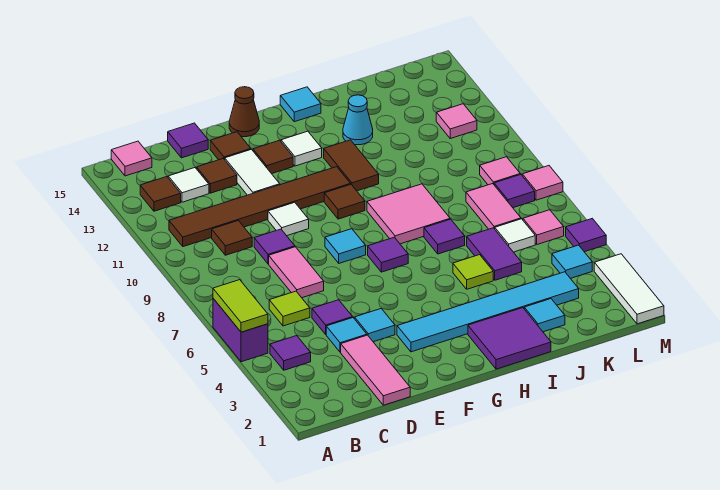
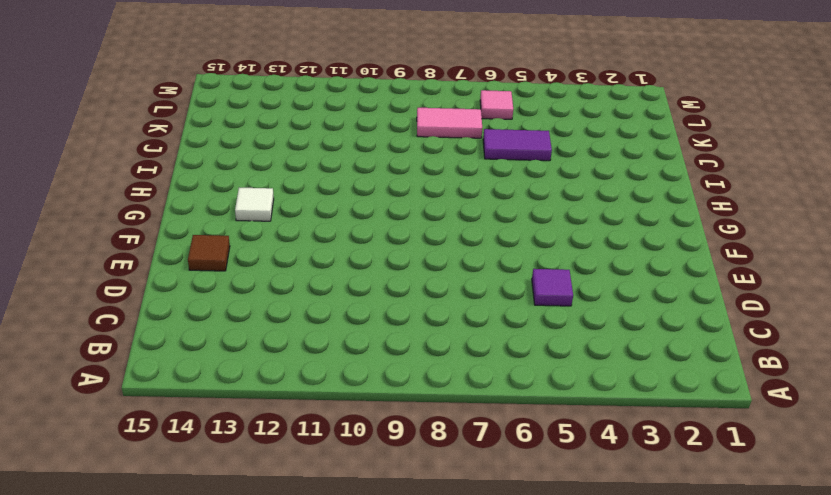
none -> purple brick A5:A6 level 1
none -> purple tile B4 level 1
none -> brown tile B11:G11 level 1
none -> brown tile B13 level 1

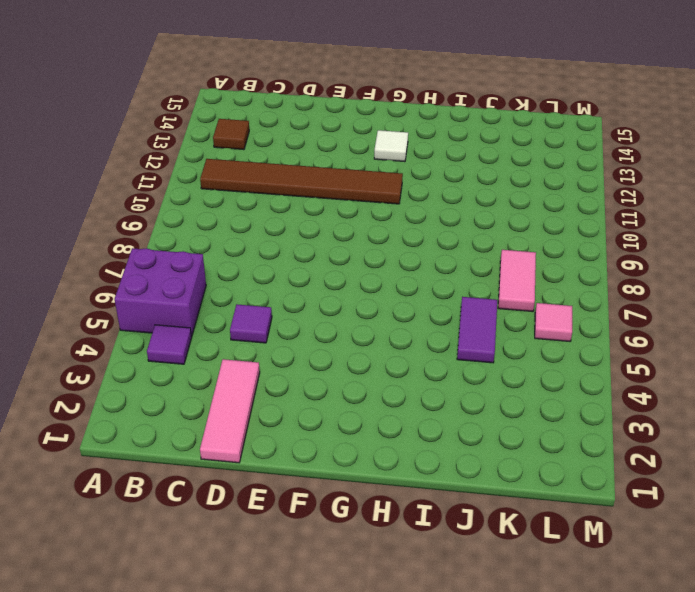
purple brick A5:B6 level 1 -> purple brick A5:A6 level 1
none -> pink tile B15 level 1
none -> lime tile C6 level 1
none -> brown tile C10 level 1
none -> white tile C13 level 1

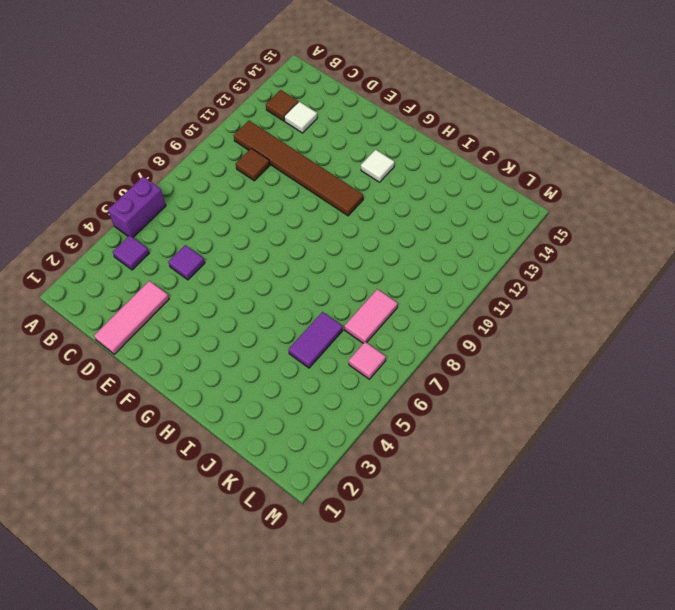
none -> pink tile B15 level 1
none -> lime tile C6 level 1
none -> cyan tile D4 level 1
none -> pink tile D7:D8 level 1

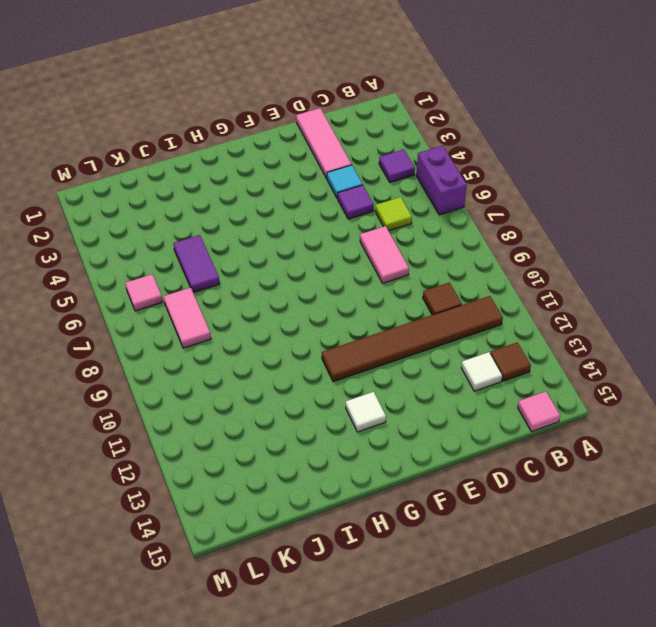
none -> purple tile D9 level 1
none -> brown tile D13 level 1
none -> purple tile D15 level 1
none -> cyan tile E4 level 1

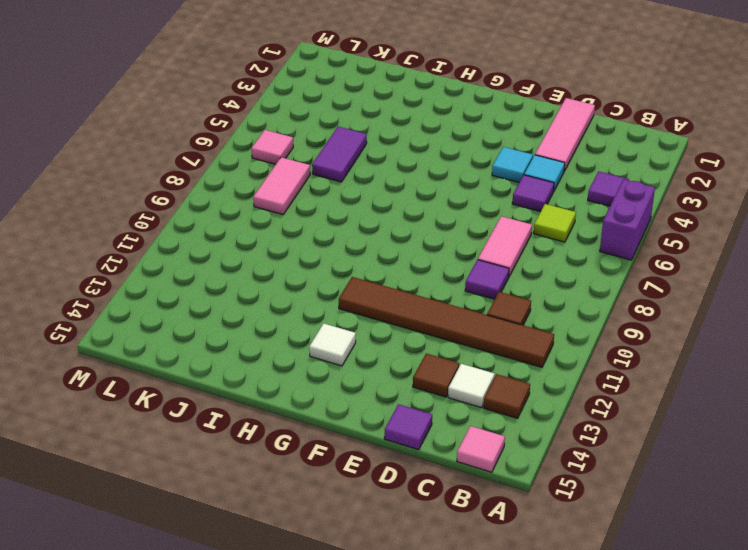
none -> white tile E10 level 1
none -> white tile E12:E13 level 1
none -> brown tile E14 level 1
none -> cyan tile F3:K3 level 1

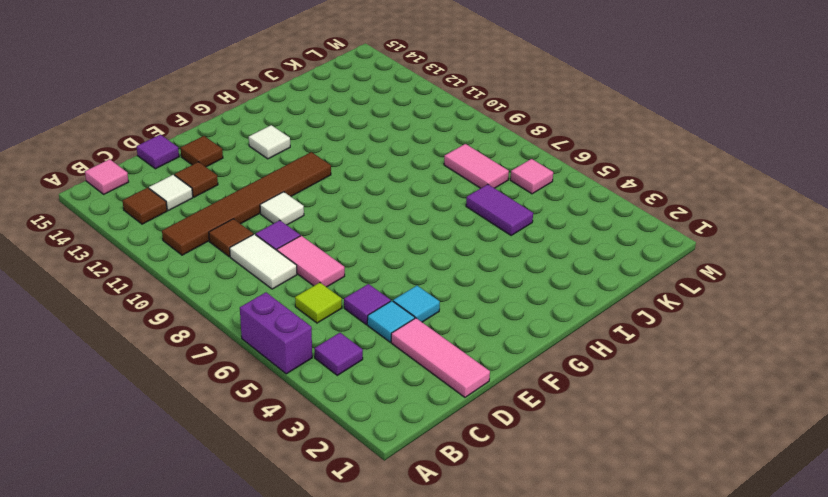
white tile C8:C9 level 1 -> white tile E12:E13 level 1
none -> cyan tile F3:K3 level 1
none -> cyan tile F8 level 1
none -> brown tile F13 level 1
none -> brown cone F15 level 1

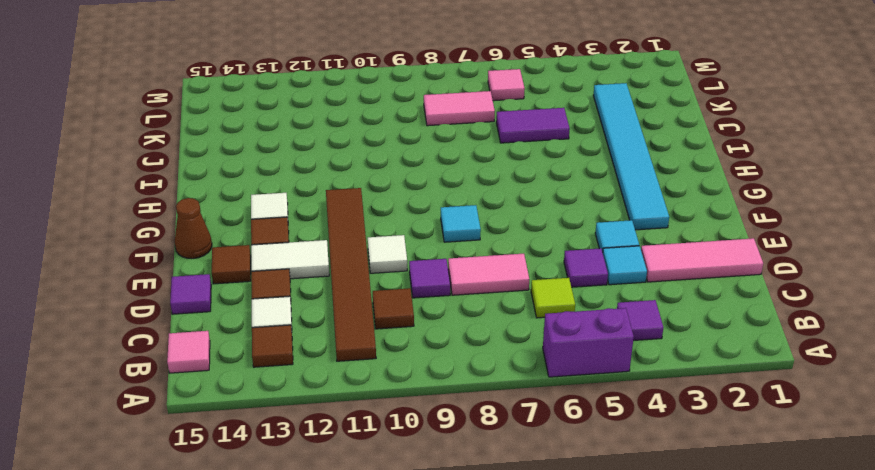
none -> purple tile G7 level 1
none -> brown tile G10 level 1
none -> purple tile H1:I2 level 1
none -> pink tile H8:I9 level 1

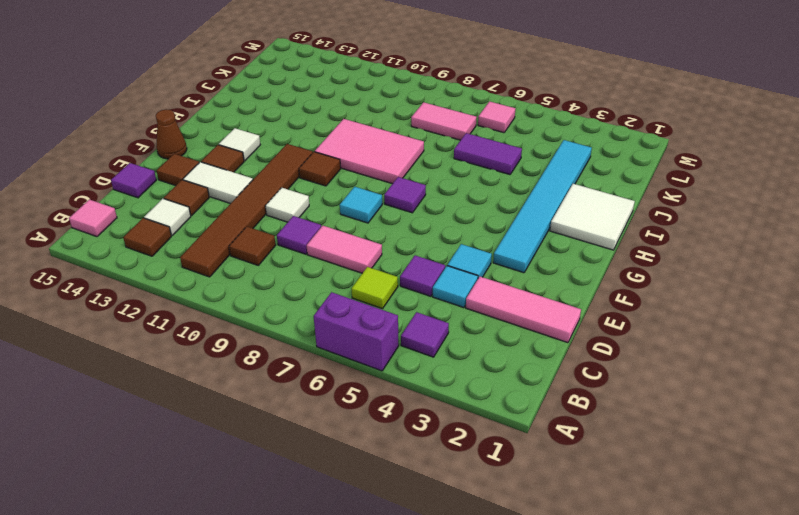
white tile H1:I2 level 1 -> purple tile H1:I2 level 1
pink tile H8:I10 level 1 -> pink tile H8:I9 level 1
none -> brown tile H11:H12 level 1
none -> cyan tile H15 level 1
none -> lime tile I5 level 1
none -> purple tile I7 level 1

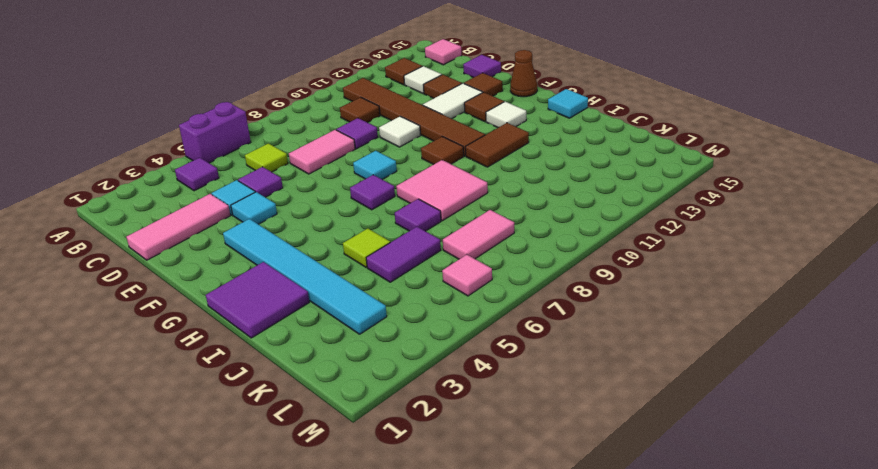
none -> cyan cone I13 level 1
none -> cyan tile J2 level 1
none -> white tile K6 level 1
none -> cyan tile L4 level 1

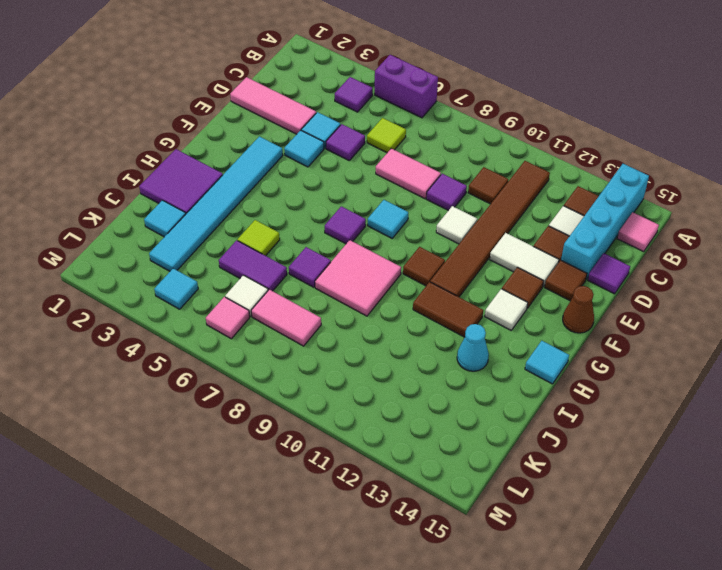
cyan brick A14:D14 level 1 -> none
none -> purple tile L8 level 1
none -> pink tile L9 level 1
none -> pink tile L12 level 1
none -> white tile M1:M3 level 1

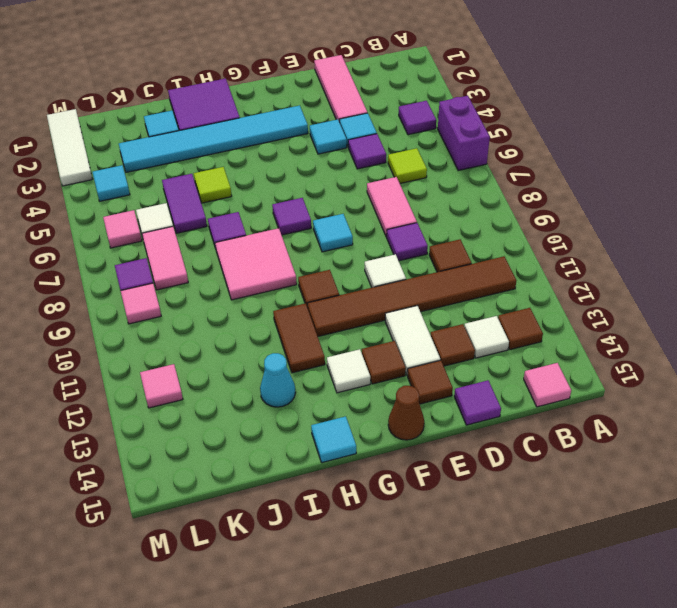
none -> purple tile M5 level 1
none -> pink tile M8 level 1
none -> lime tile A5:A6 level 2

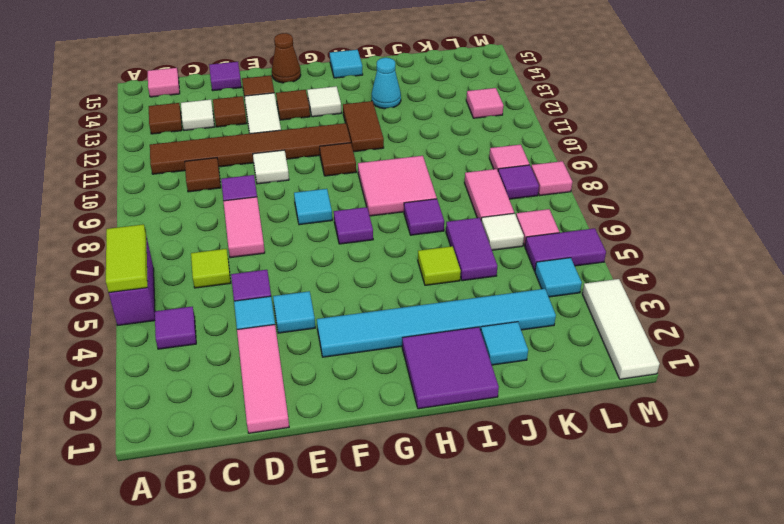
purple tile L5:M5 level 1 -> purple tile M5 level 1

